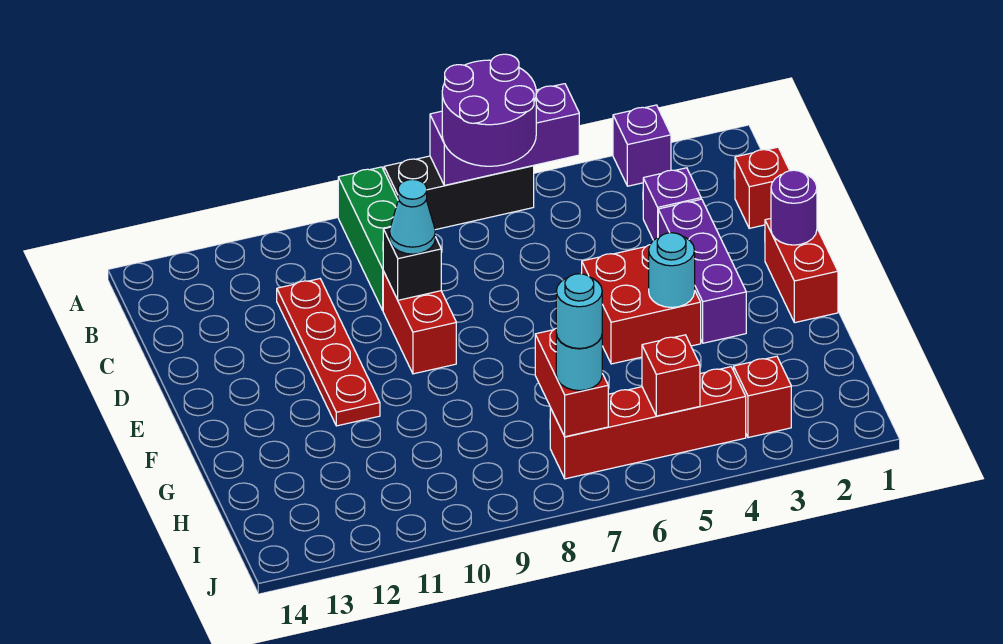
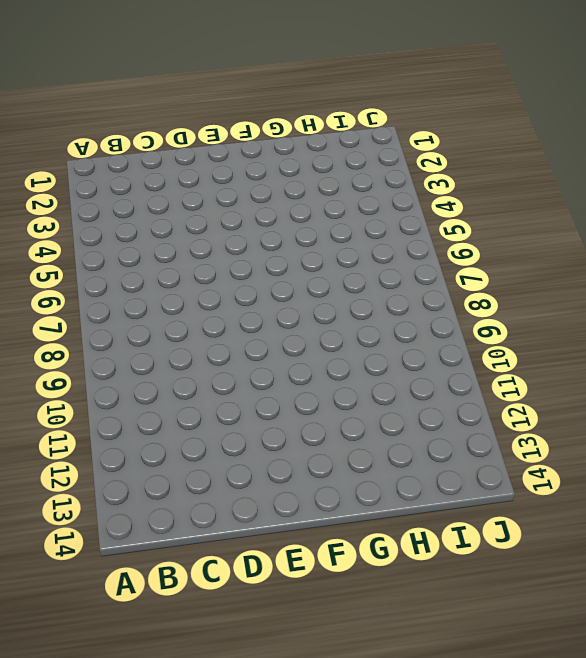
none -> purple brick A3 level 1
none -> black brick A6:A8 level 1
none -> green brick A9:C9 level 1

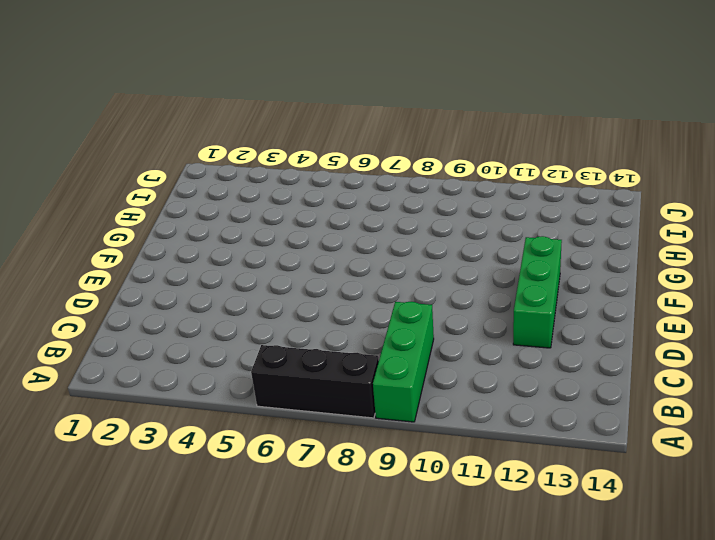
green brick D12:F12 level 1 -> none
none -> purple brick A3 level 1
none -> red brick C1 level 1
none -> purple brick C3 level 1

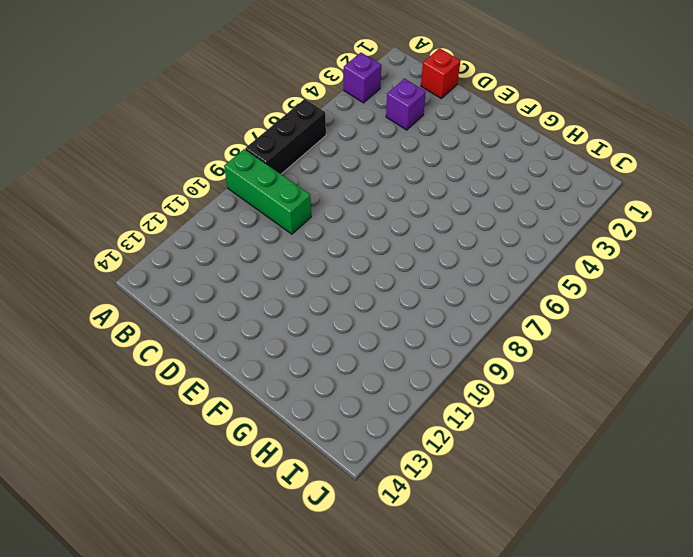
none -> red plate C11:F11 level 1
none -> purple brick D3:F3 level 1
none -> red brick D9:E9 level 1

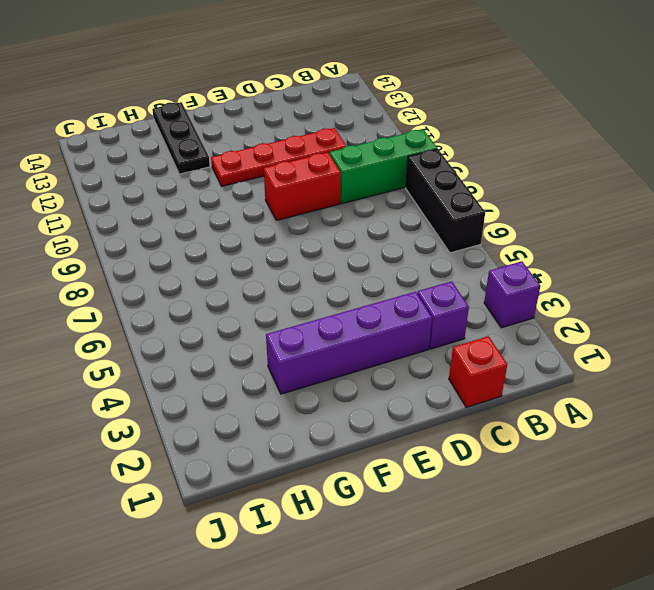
purple brick D3:G3 level 1 -> purple brick D3:F3 level 1
black plate G12:G14 level 1 -> none
none -> red brick E1:F1 level 1
none -> red brick E4:F5 level 1
none -> red brick I3 level 1

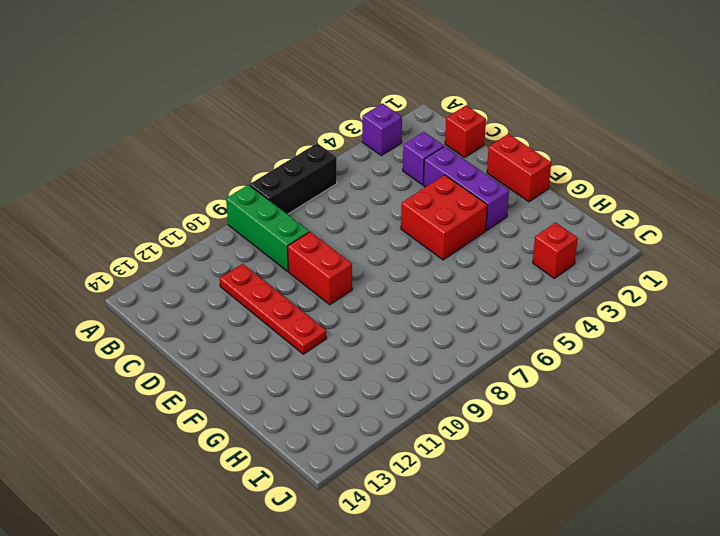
none -> red brick I4:I7 level 1
none -> purple brick A5:A7 level 2
none -> black brick D9 level 2

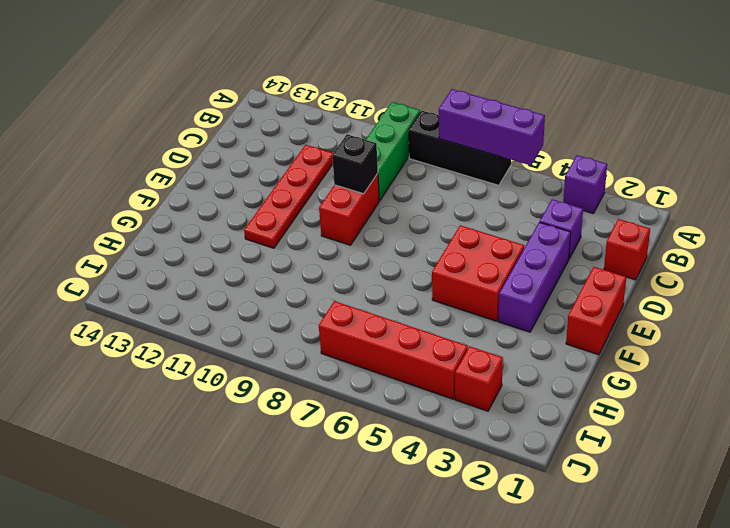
none -> purple round brick E1 level 2
none -> cyan round brick F4 level 2
none -> red brick H7:I7 level 2

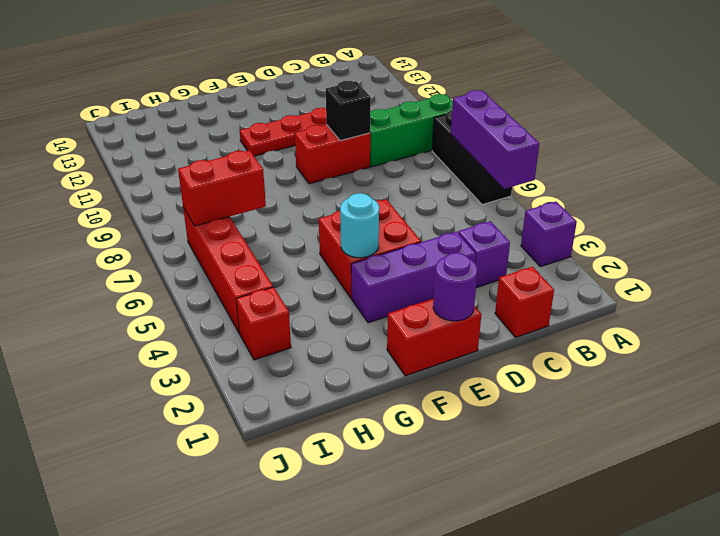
none -> red brick I5 level 2
none -> purple round brick A6:B7 level 3
none -> cyan cone D9 level 3

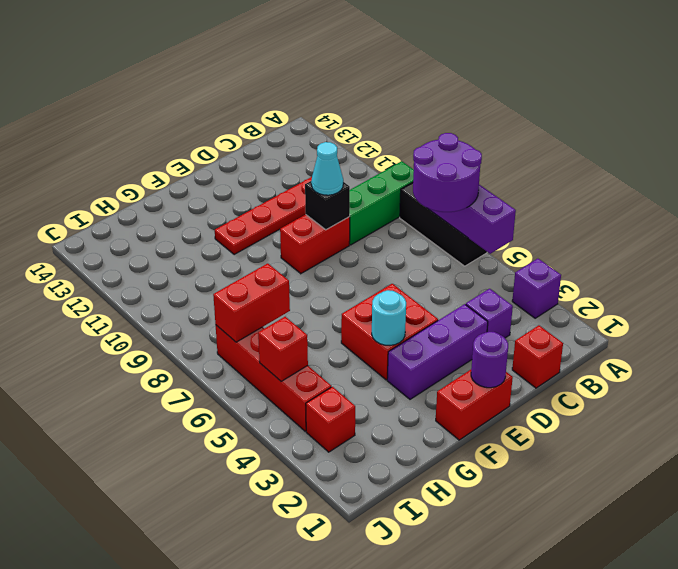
none -> cyan round brick I7 level 3
none -> cyan round brick I7 level 4

